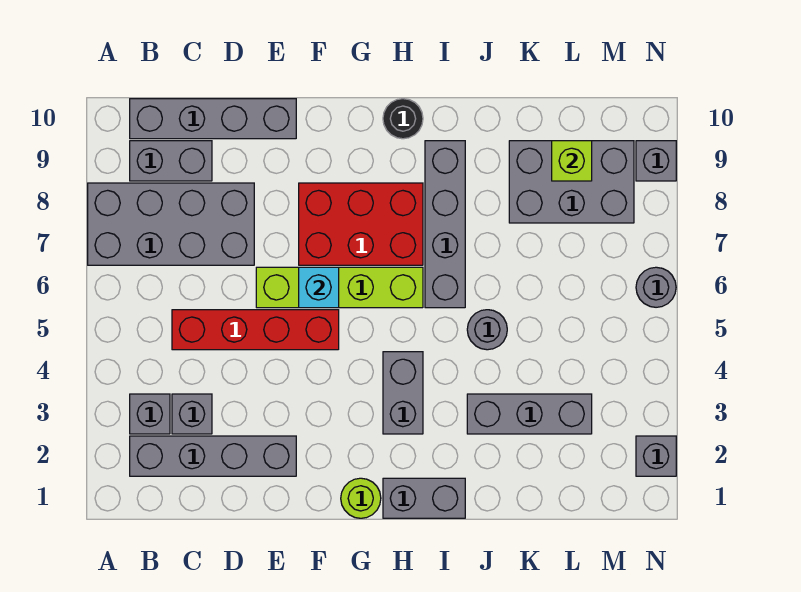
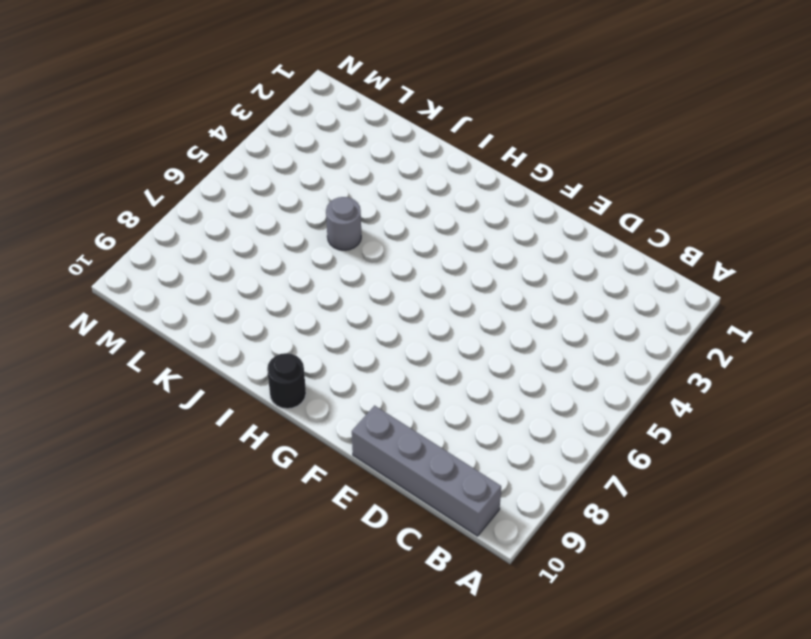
none -> grey brick A7:D8 level 1
none -> grey brick B2:E2 level 1
none -> grey brick B3 level 1

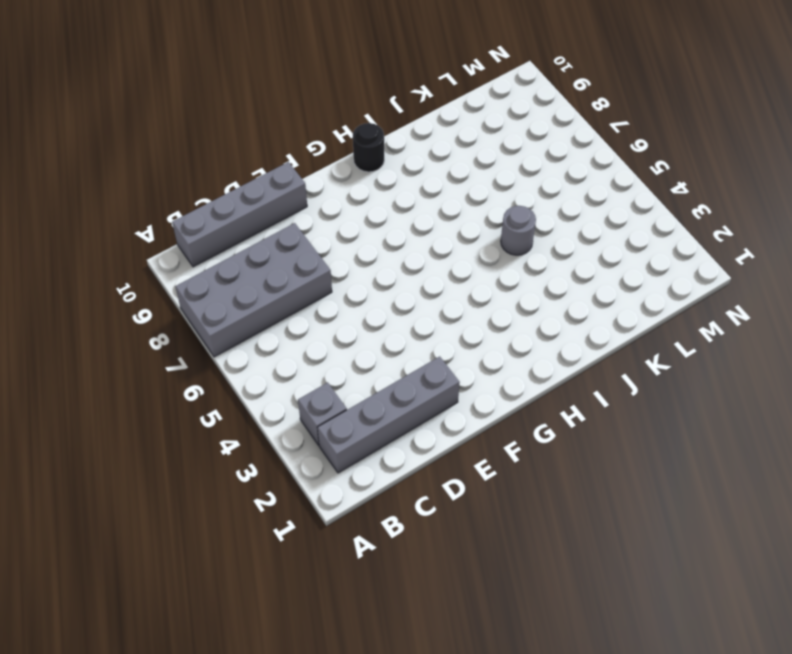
none -> grey brick B9:C9 level 1
none -> grey brick C3 level 1
none -> red brick C5:F5 level 1

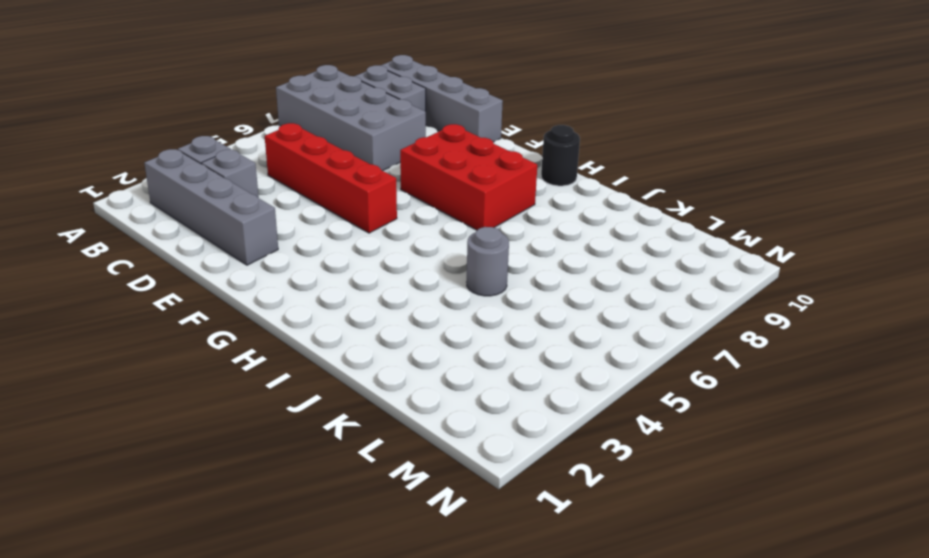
none -> lime brick E6:H6 level 1
none -> lime round brick G1 level 1
none -> grey brick H1:I1 level 1

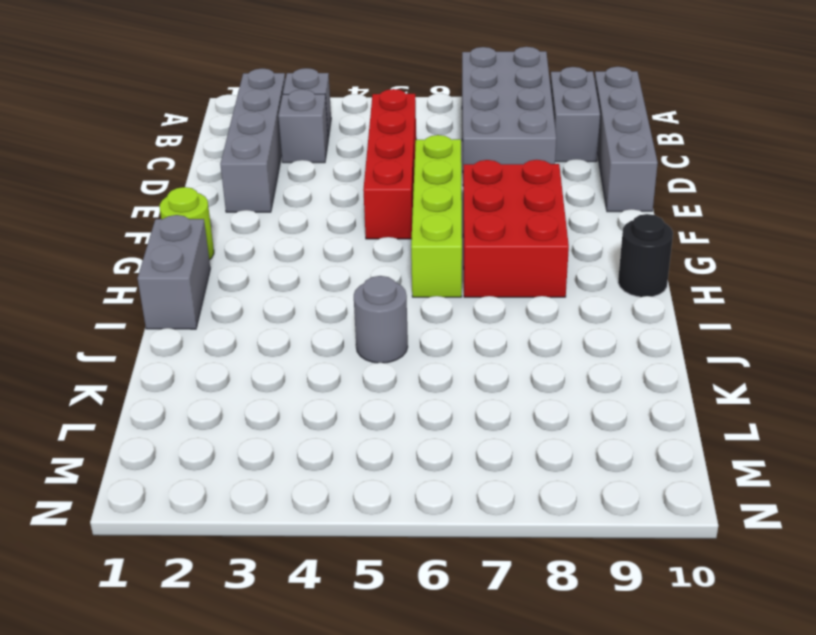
none -> grey brick H3:H4 level 1
none -> grey brick I6:I9 level 1
none -> grey brick J3:L3 level 1

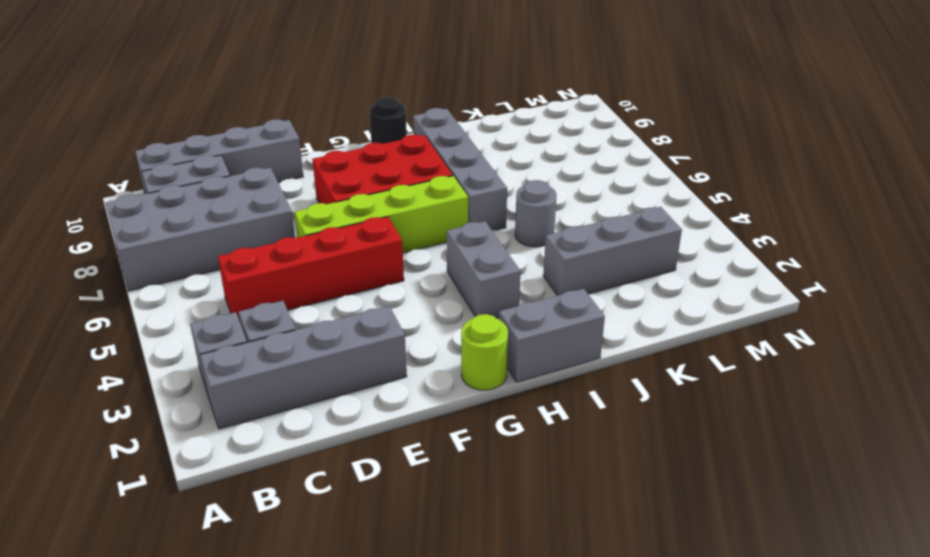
none -> grey brick K8:M9 level 1
none -> grey brick N2 level 1
none -> grey round brick N6 level 1

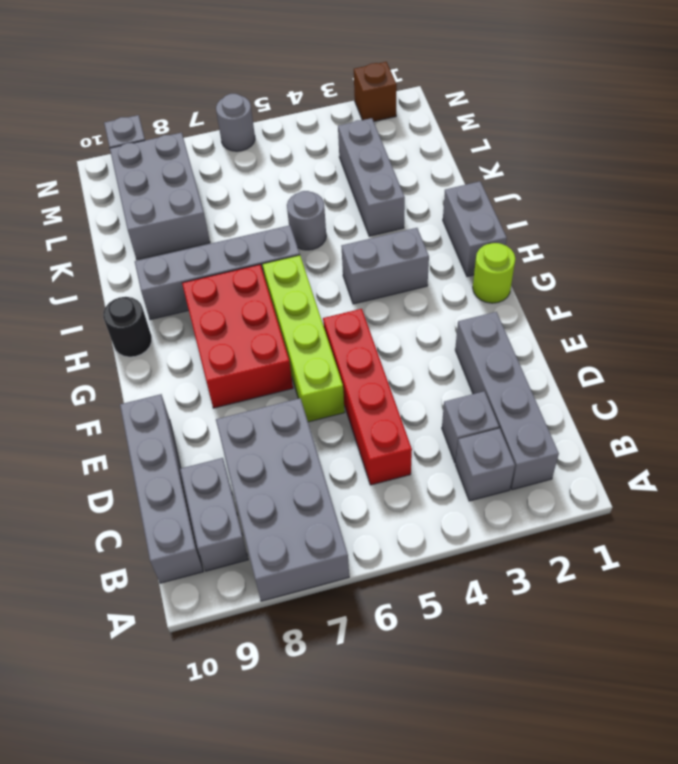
brown brick N2 level 1 -> grey brick N2 level 1
none -> cyan brick F6 level 2
none -> lime brick L9 level 2

